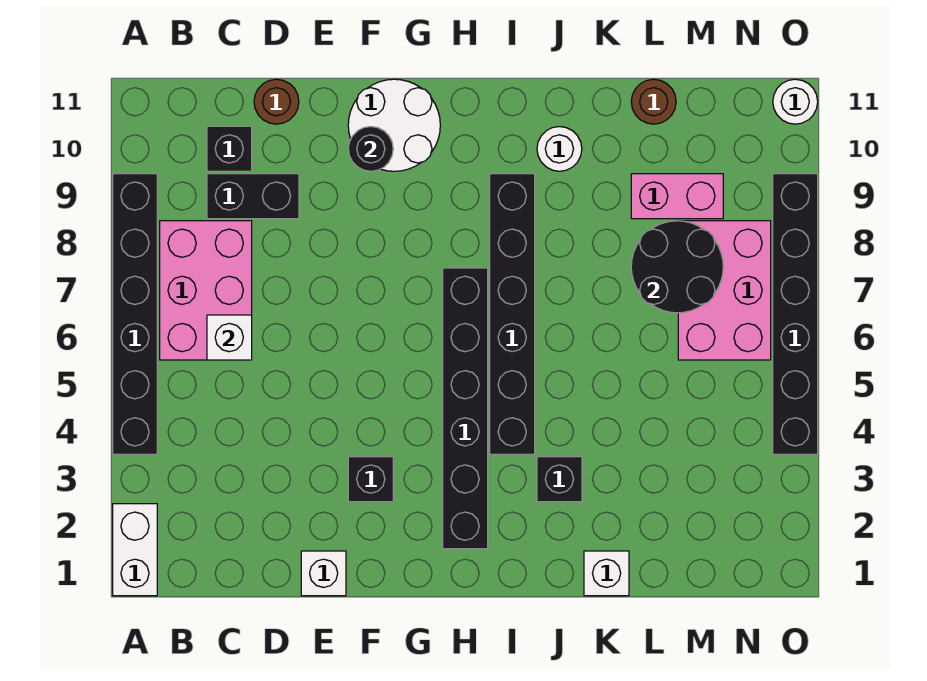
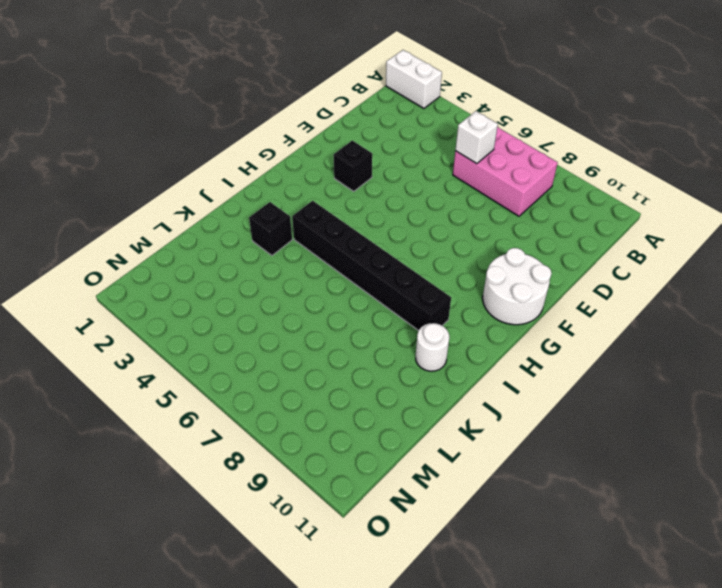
none -> black brick A4:A9 level 1
none -> black brick C9:D9 level 1
none -> black brick C10 level 1

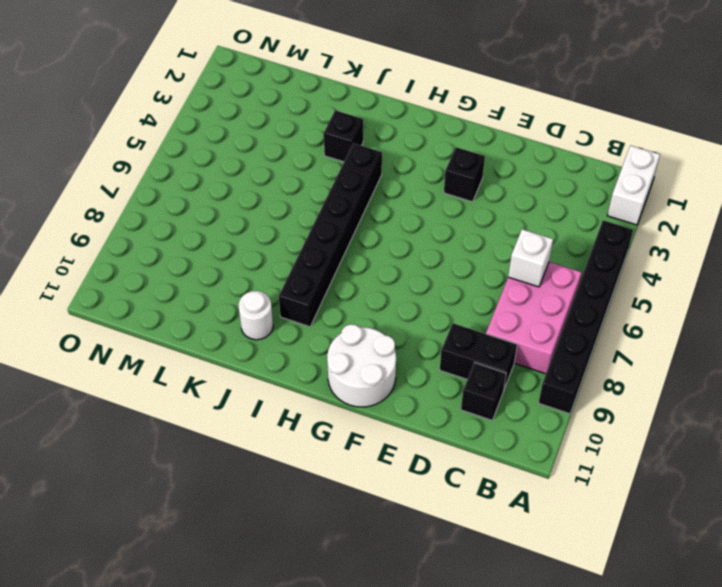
none -> brown round brick D11 level 1
none -> white brick E1 level 1
none -> black brick H2:H7 level 1

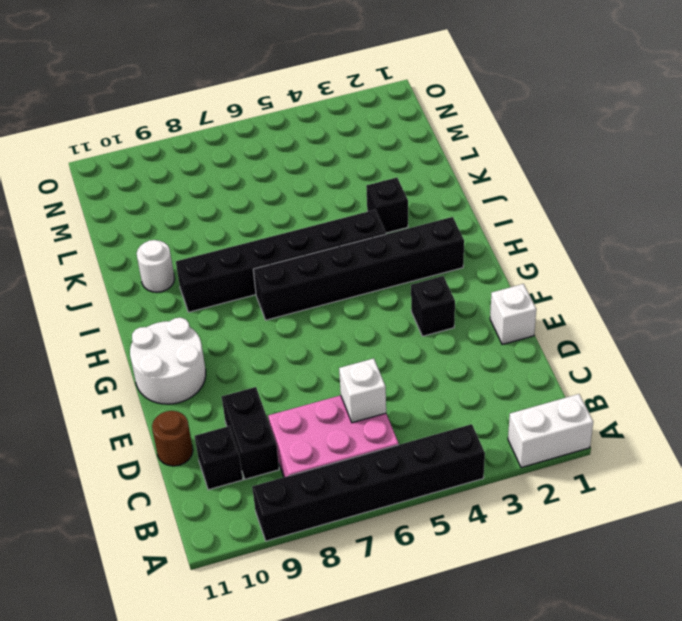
none -> white brick K1 level 1
none -> pink brick L9:M9 level 1
none -> brown round brick L11 level 1

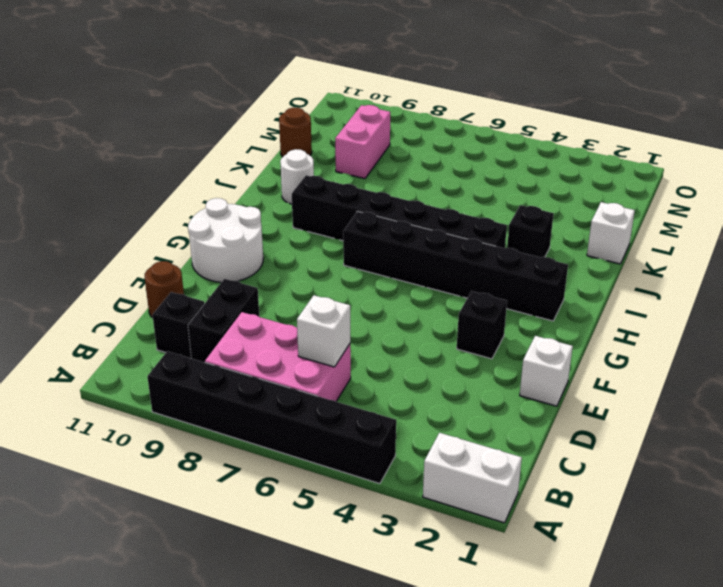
none -> pink brick M6:N8 level 1
none -> black brick O4:O9 level 1
none -> white round brick O11 level 1

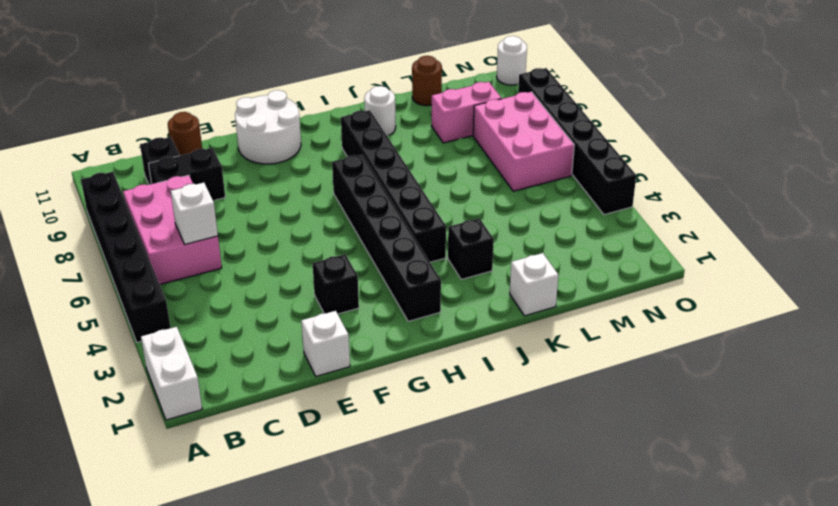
none -> black round brick F10 level 2
none -> black round brick L7:M8 level 2

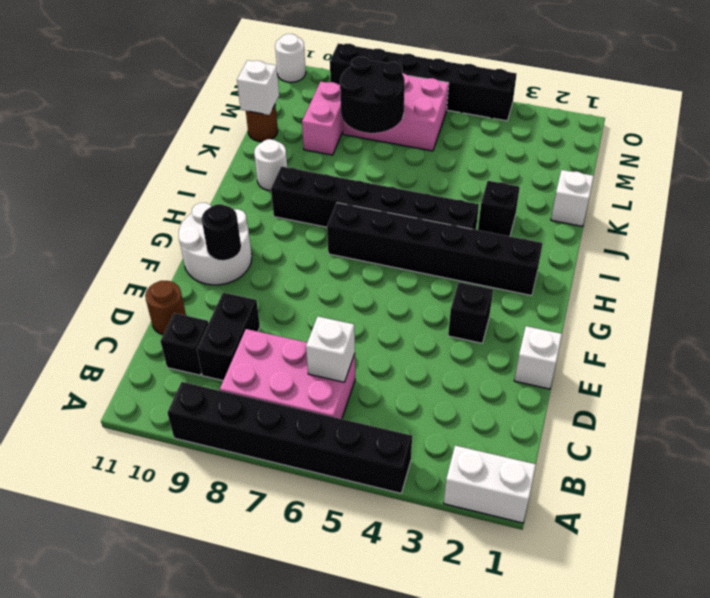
white brick L11 level 2 -> none

